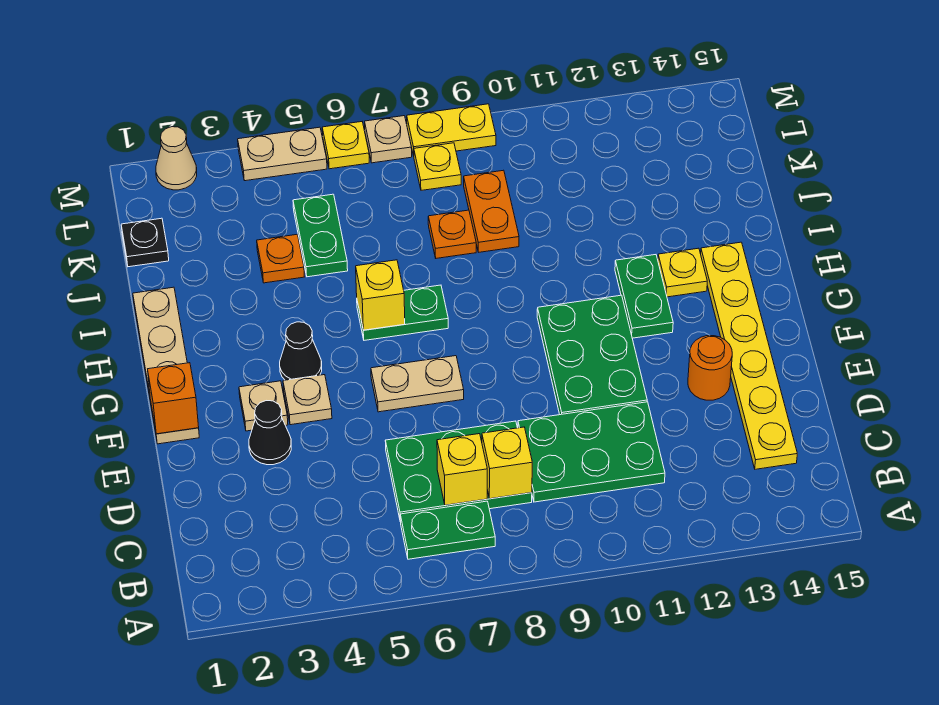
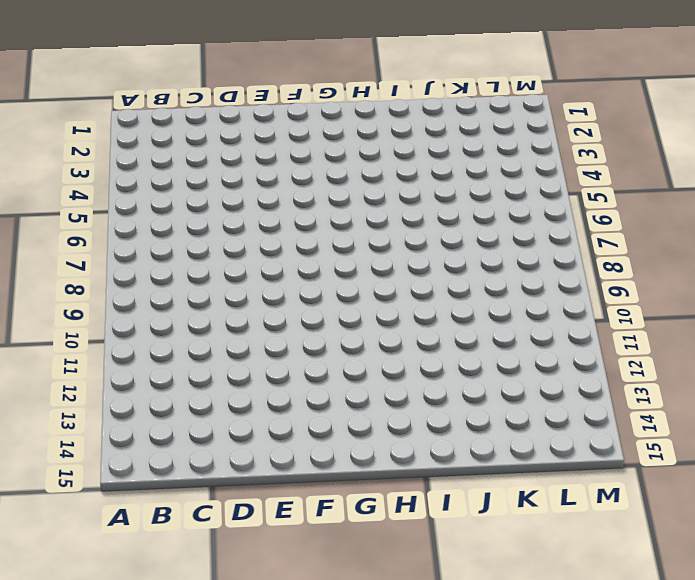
none -> green plate B6:B7 level 1
none -> green plate C6:D8 level 1
none -> green plate C9:D11 level 1
none -> yellow plate C14:H14 level 1

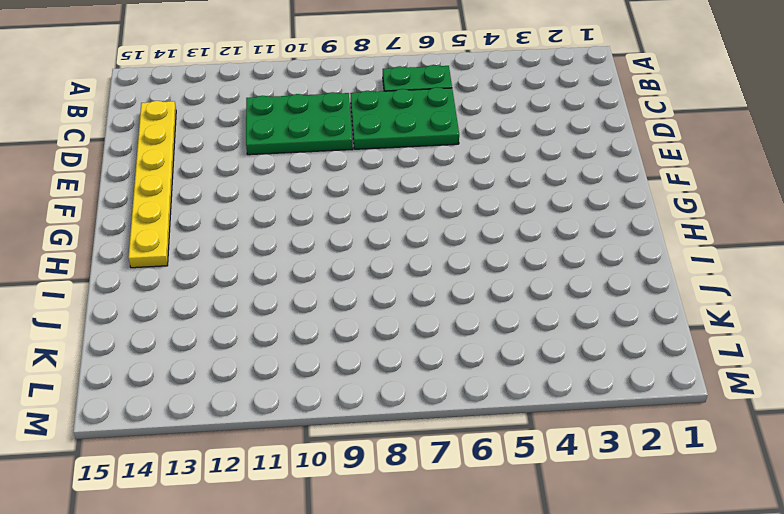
none -> black cone E3 level 1
none -> green plate E10:G11 level 1
none -> orange round brick E13 level 1
none -> tan plate F1:I1 level 1

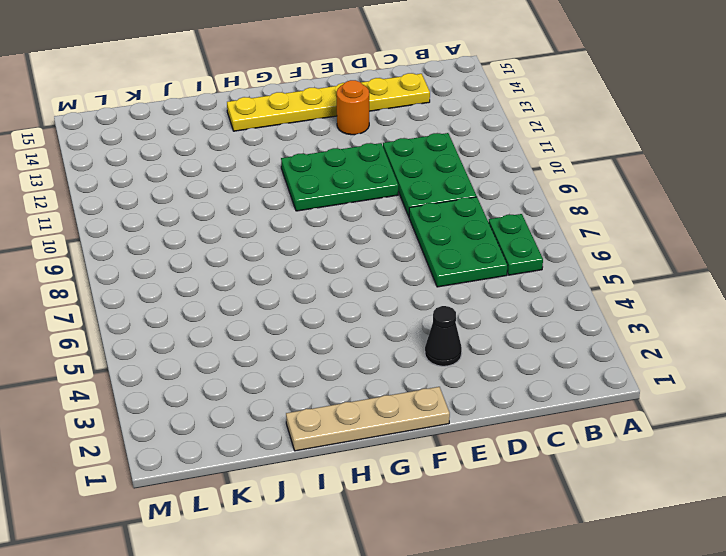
none -> tan plate F3 level 1
none -> tan plate F4 level 1
none -> tan plate F6:F7 level 1
none -> black cone G4 level 1

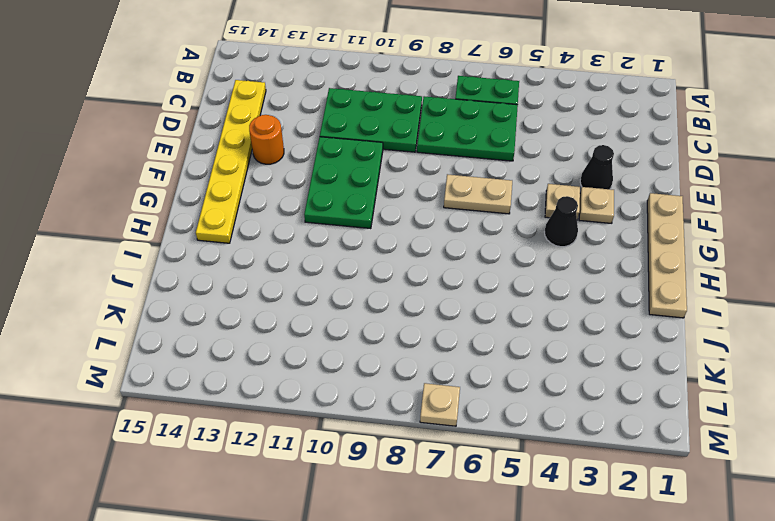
none -> green plate G12:H12 level 1
none -> green plate H6:H7 level 1
none -> yellow plate H13 level 1
none -> orange plate J4 level 1

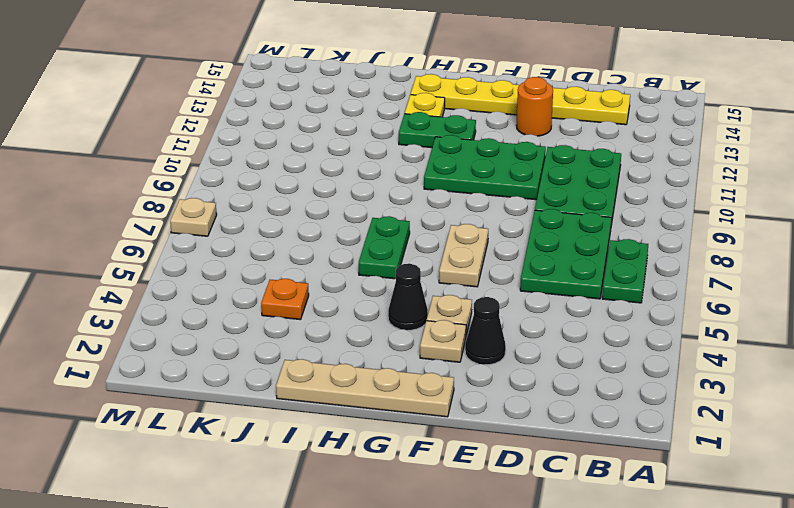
none -> green plate J5:K5 level 1
none -> orange plate J8 level 1
none -> orange plate J9:K9 level 1
none -> black plate K1 level 1

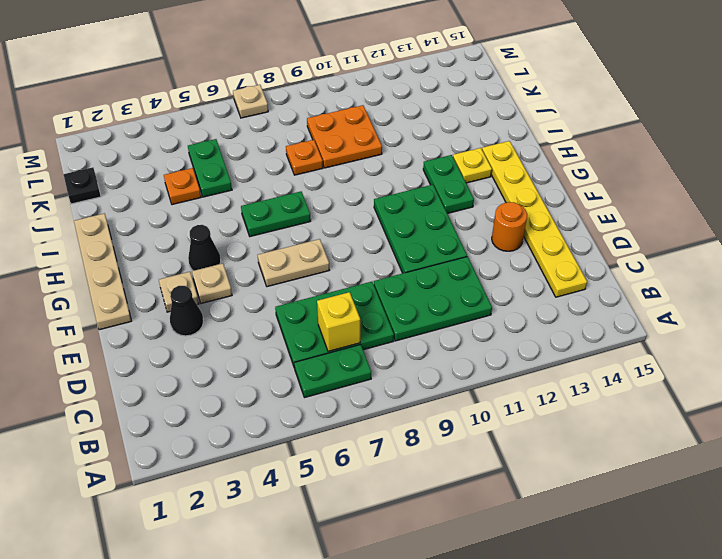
orange plate J9:K10 level 1 -> orange plate J9:K9 level 1
none -> yellow plate L8 level 1
none -> tan cone M2 level 1
none -> tan plate M4:M5 level 1
none -> yellow plate M6 level 1

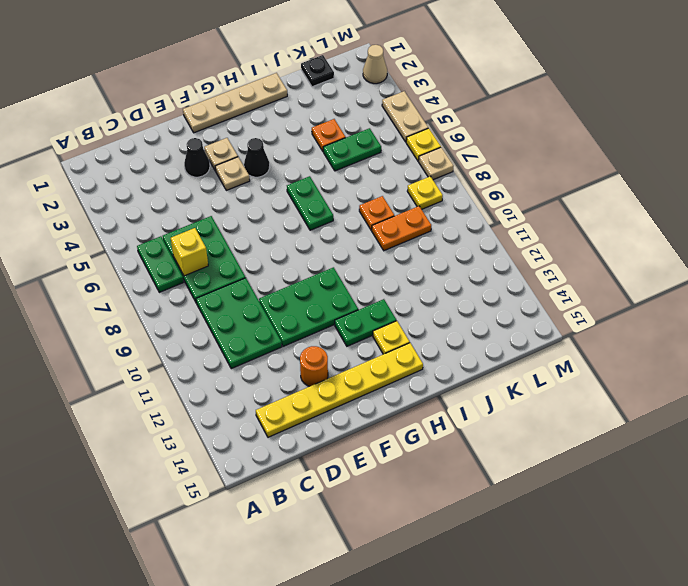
none -> tan plate F6:F7 level 1
none -> yellow plate M8:M9 level 1
none -> yellow brick C8 level 2
none -> orange brick F1 level 2

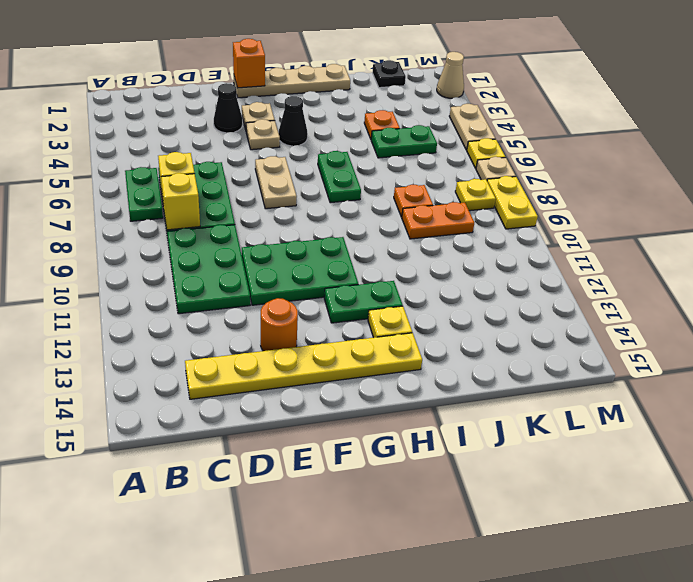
none -> yellow brick H6 level 2

